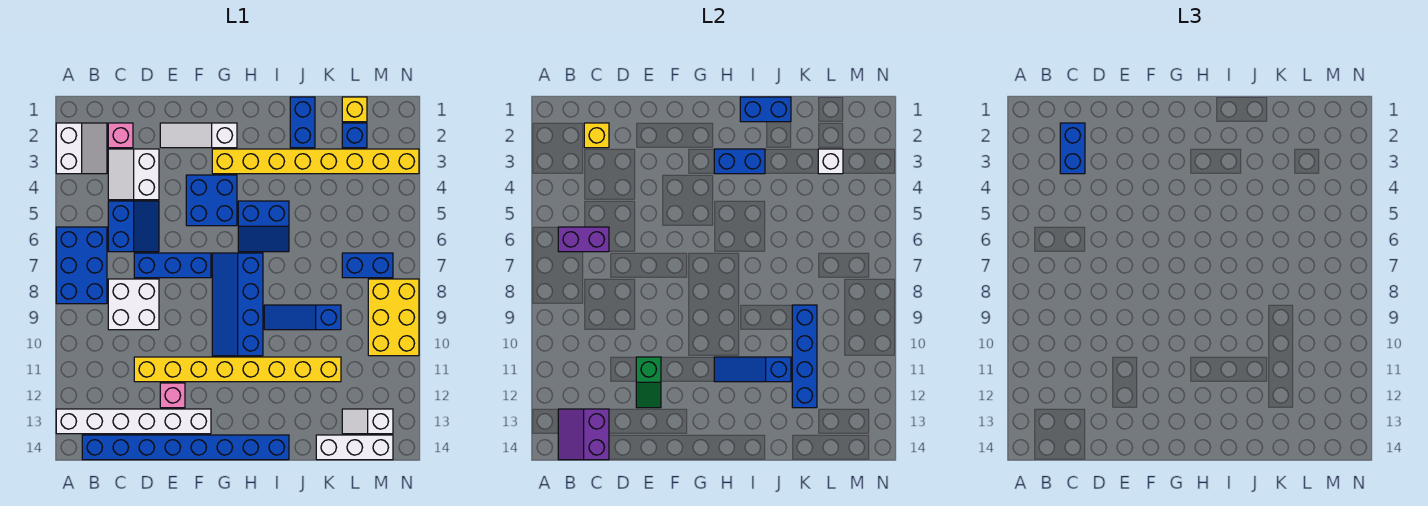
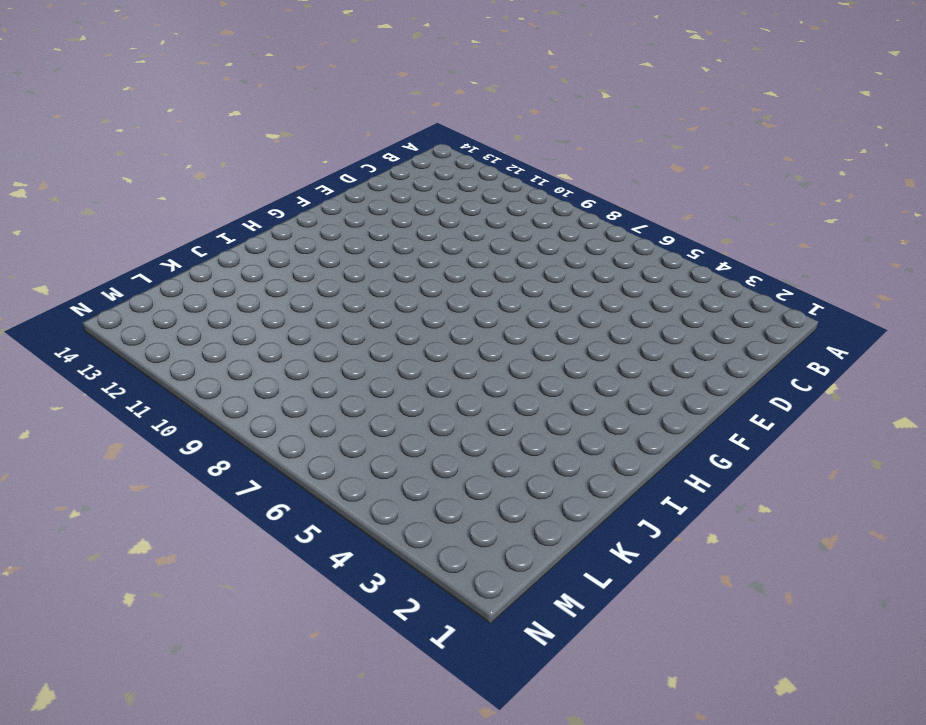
none -> white slope A2:B3 level 1 top A
none -> blue brick A6:B8 level 1
none -> white brick A13:F13 level 1
none -> blue brick B14:I14 level 1

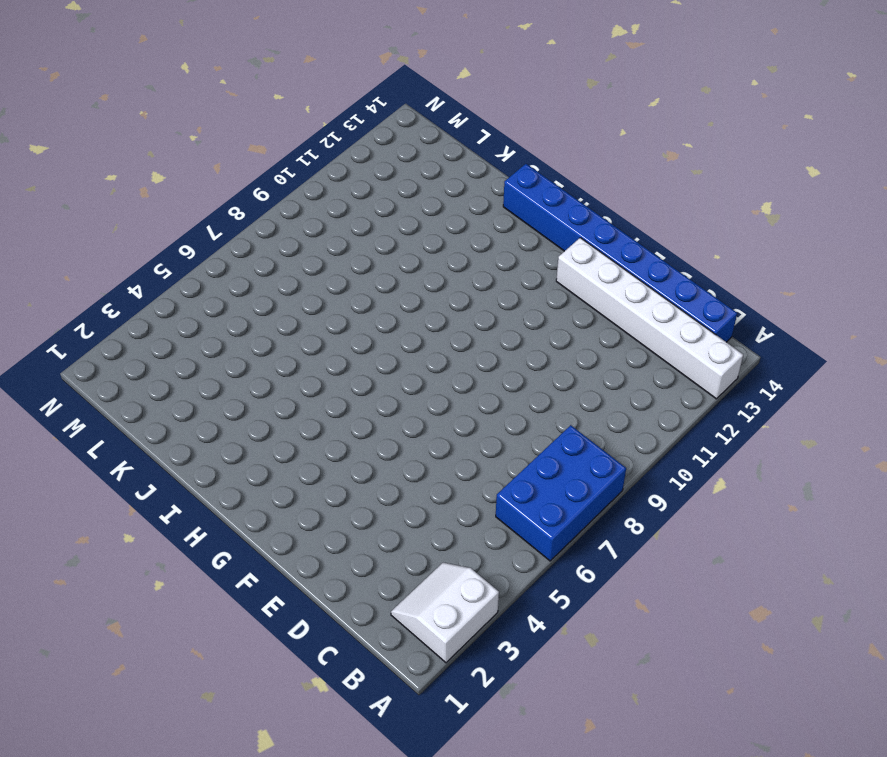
none -> pink brick C2 level 1
none -> white slope C3:D4 level 1 top D
none -> blue slope C5:D6 level 1 top C
none -> white brick C8:D9 level 1

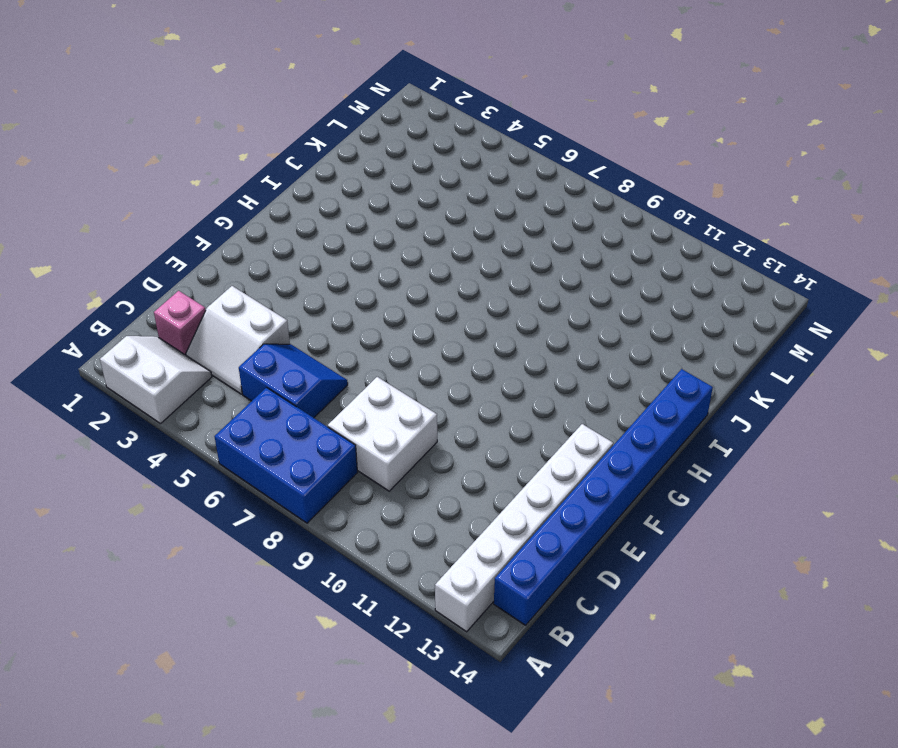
none -> blue brick D7:F7 level 1
none -> yellow brick D11:K11 level 1
none -> white slope E2:G2 level 1 top G
none -> pink brick E12 level 1

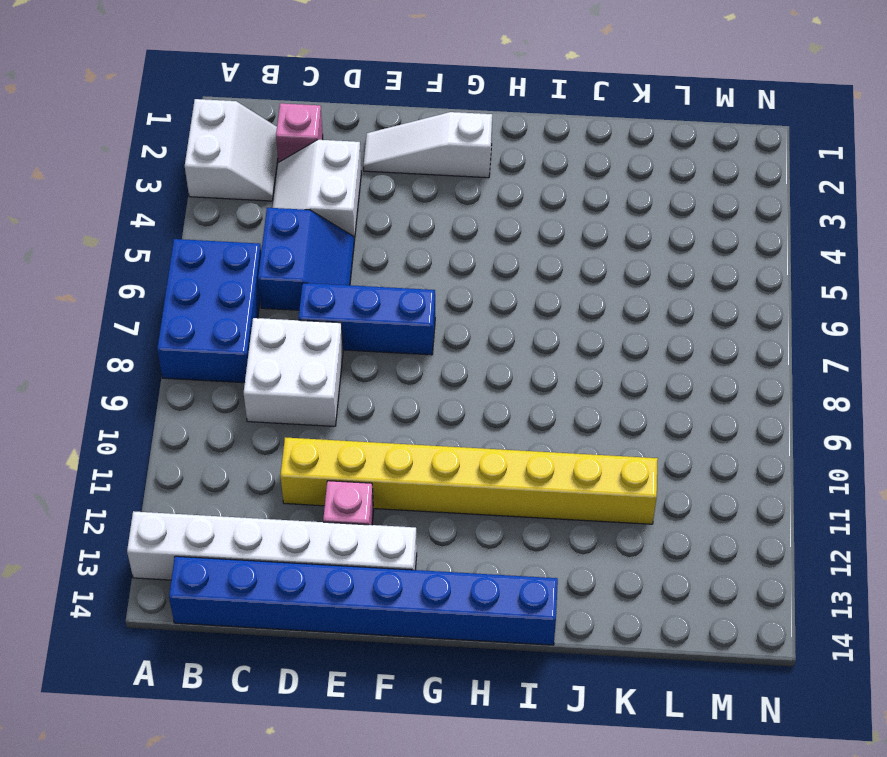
none -> blue brick F4:G5 level 1
none -> yellow brick G3:N3 level 1
none -> blue slope G7:H10 level 1 top H
none -> blue slope H5:I6 level 1 top 5

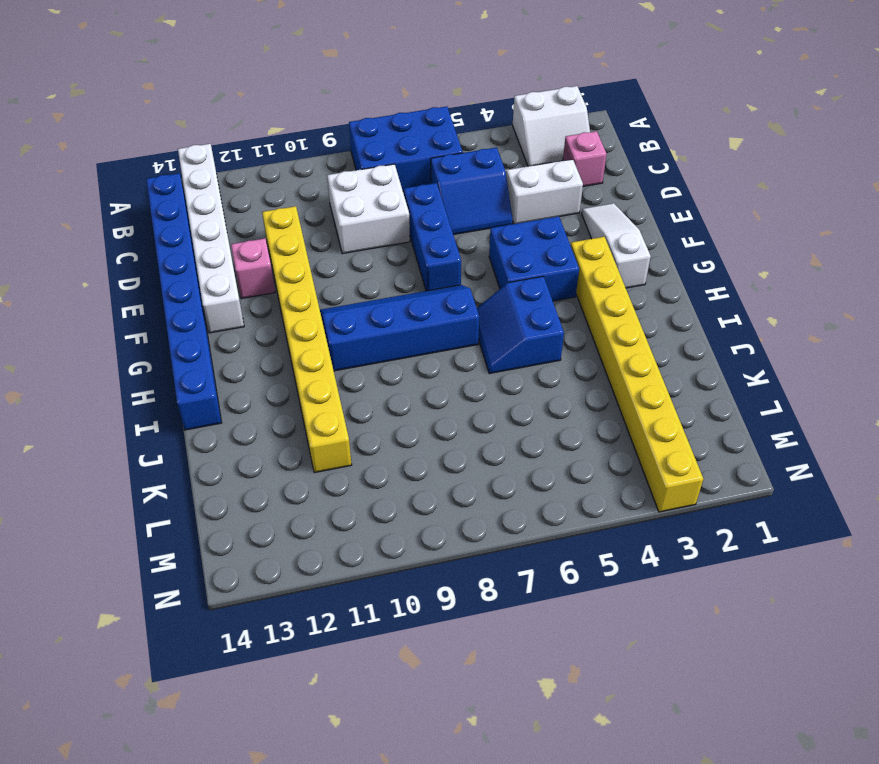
none -> blue slope I9:K9 level 1 top K
none -> blue brick J1:J2 level 1
none -> white brick K14:M14 level 1
none -> yellow brick L1 level 1

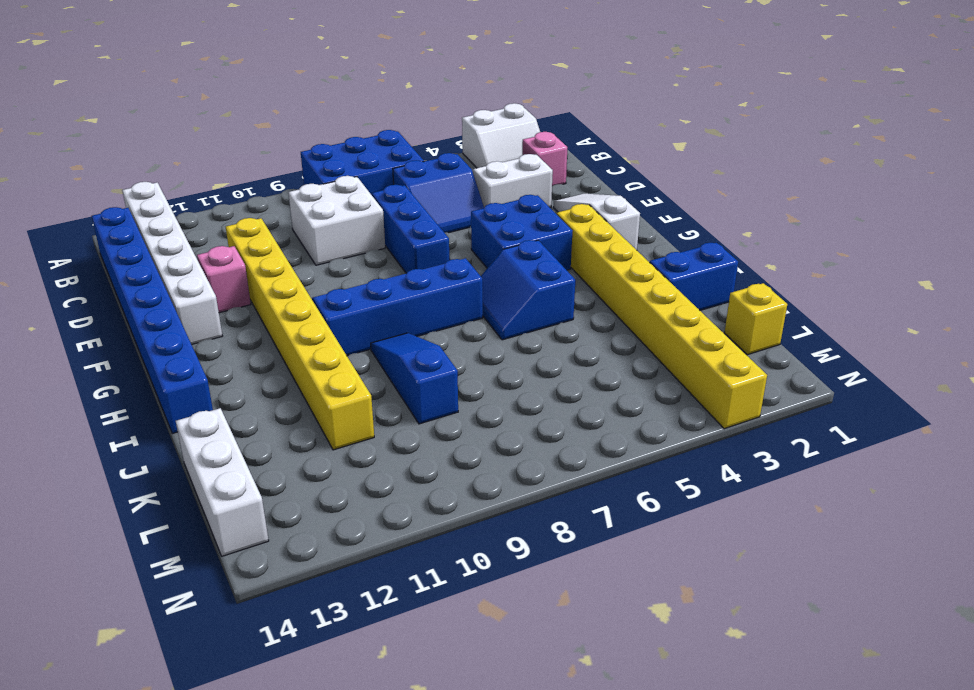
none -> blue brick L2 level 1
none -> blue brick L7:M7 level 1
none -> white slope L13:M13 level 1 top M
none -> yellow brick M8:N10 level 1

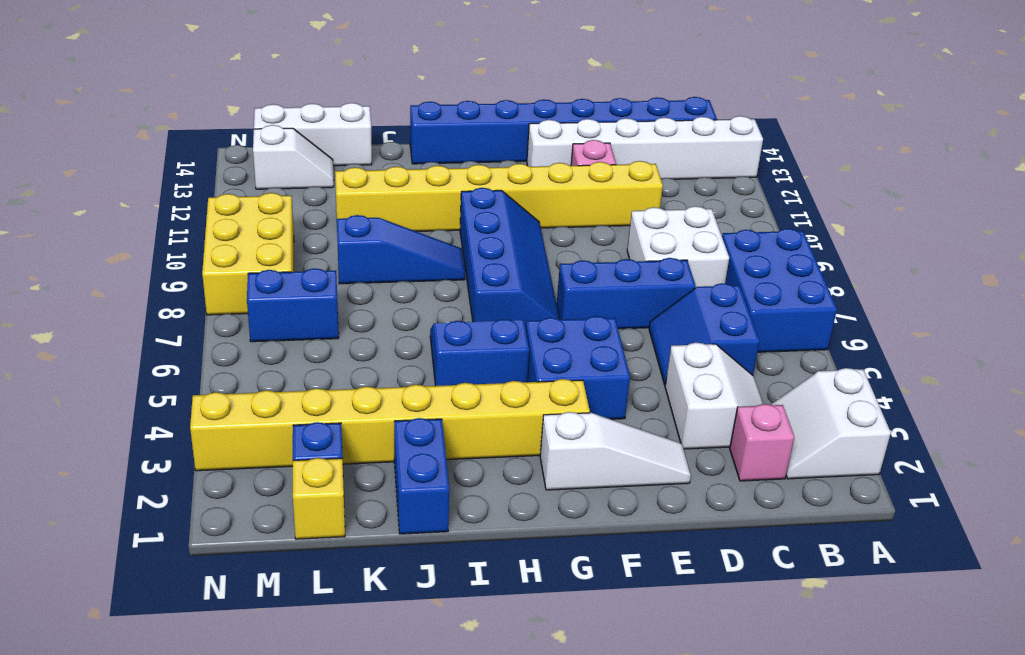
none -> purple brick B6:C6 level 2
none -> purple slope B13:C14 level 2 top C
none -> yellow brick C2 level 2
none -> green slope E11:E12 level 2 top 11

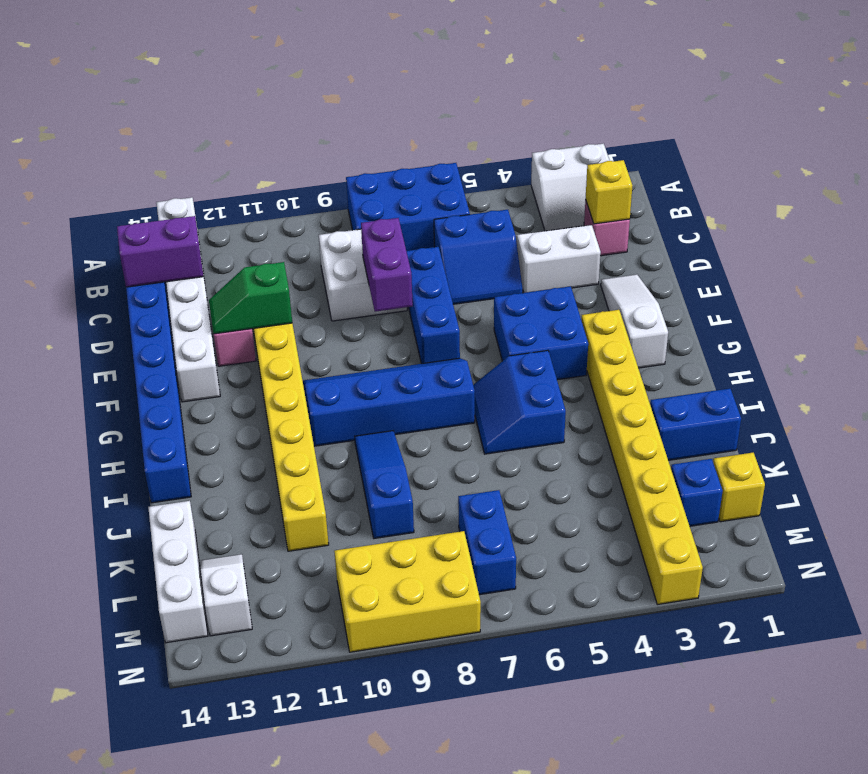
purple brick D8:E8 level 2 -> purple brick B6:C6 level 2
none -> blue brick H3:I3 level 2
none -> blue slope H11:J11 level 2 top J
none -> blue brick I1:J1 level 2
none -> blue brick K9:K12 level 2

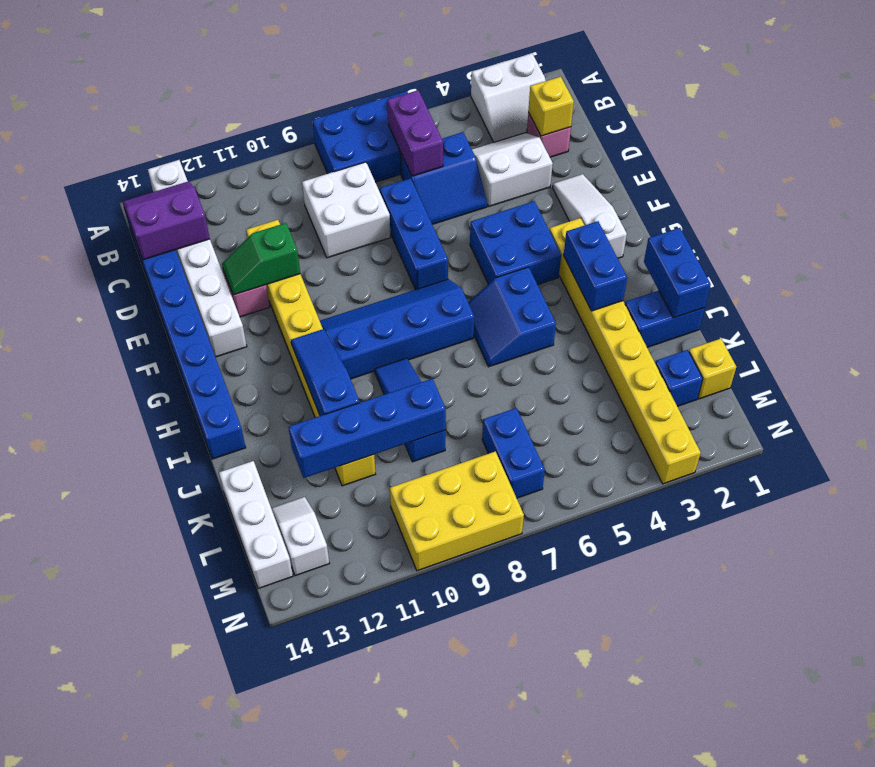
none -> white brick L3 level 2
none -> blue brick C2:C3 level 3

